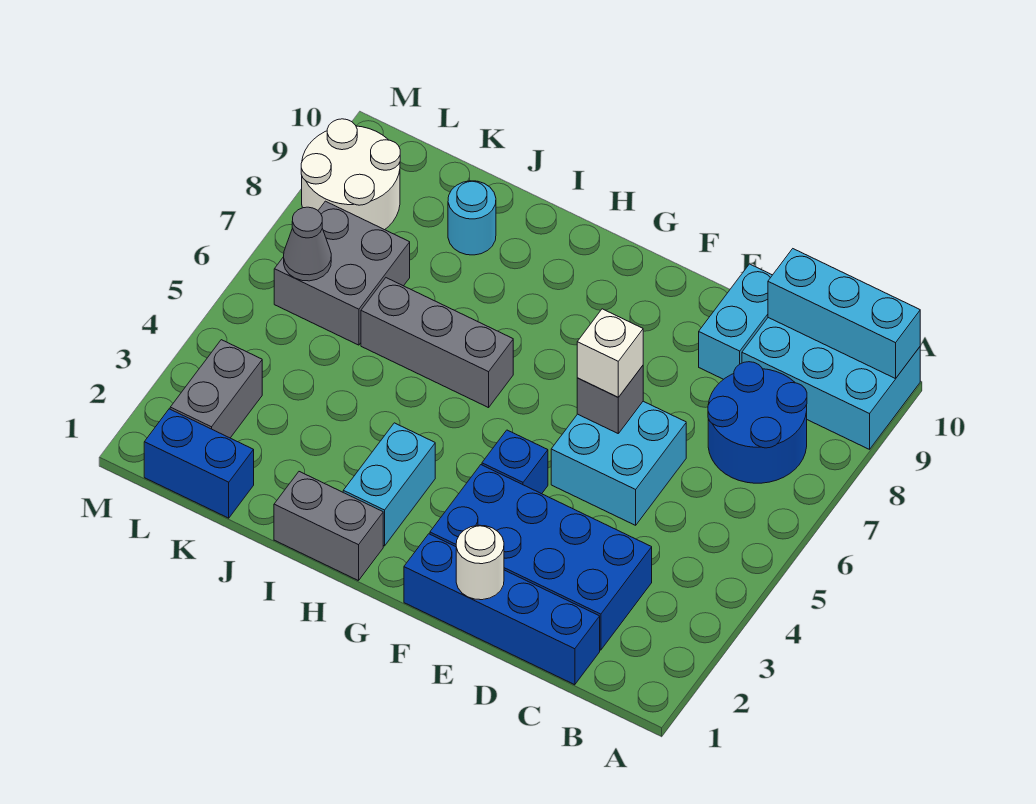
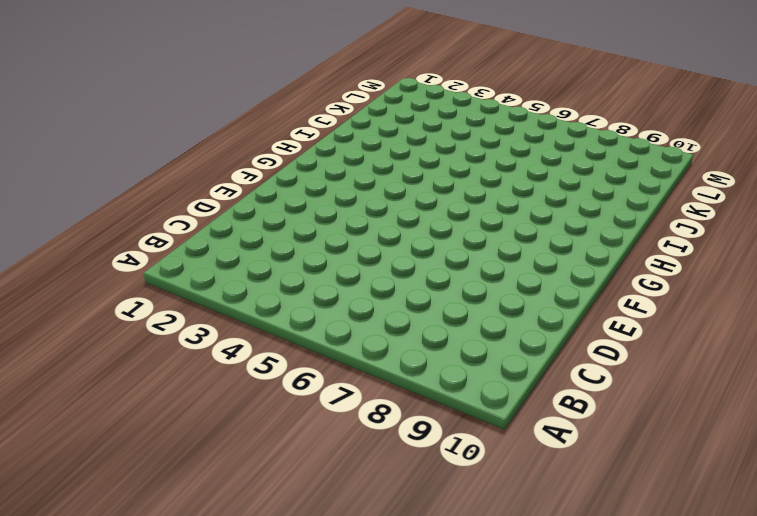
none -> cyan brick A9:C10 level 1
none -> blue round brick B7:C8 level 1
none -> blue brick C1:F1 level 1

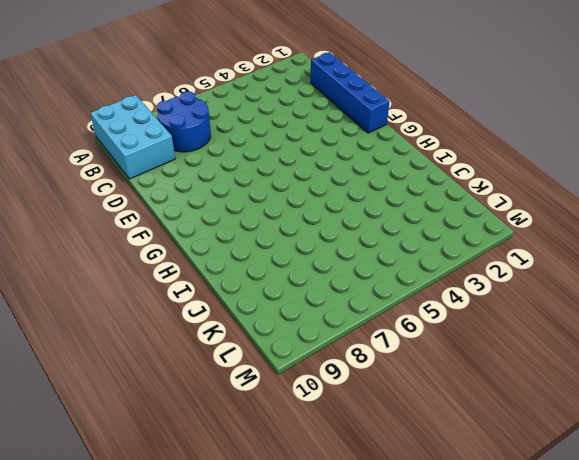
none -> blue brick C2:F3 level 1
none -> cyan brick D5:E6 level 1
none -> cyan brick D9:D10 level 1

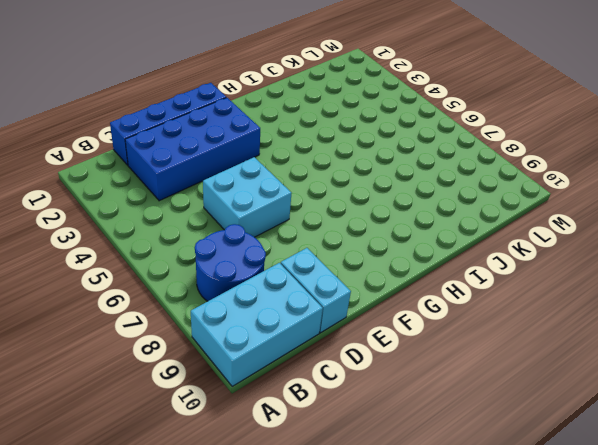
none -> blue brick F4 level 1
none -> grey brick H1:I1 level 1
none -> cyan brick H2:H3 level 1

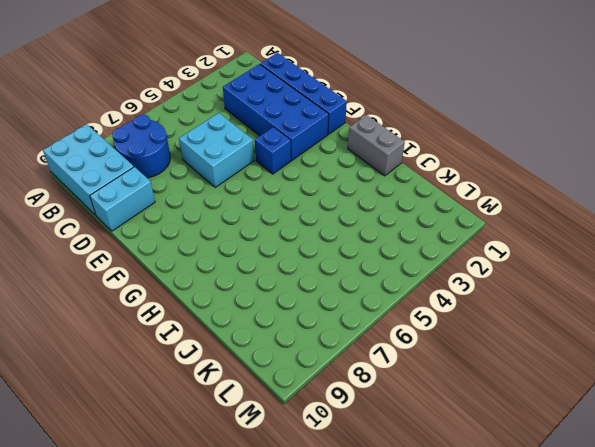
none -> cyan brick H2:H3 level 1
none -> grey brick H6:J6 level 1
none -> cyan round brick J9 level 1

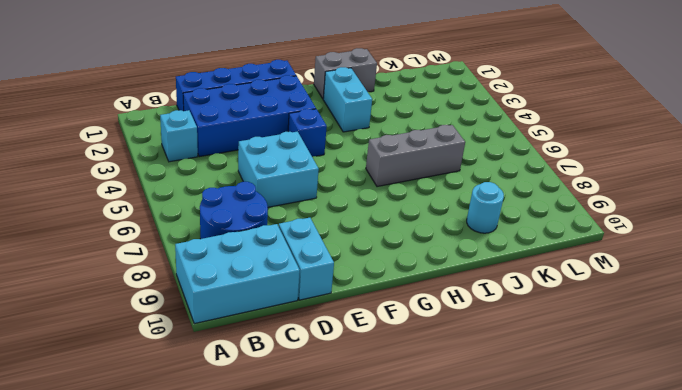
cyan brick B3 level 1 -> none
none -> blue brick K1:L1 level 1
none -> grey brick K6:L7 level 1
none -> grey brick L2:L3 level 1

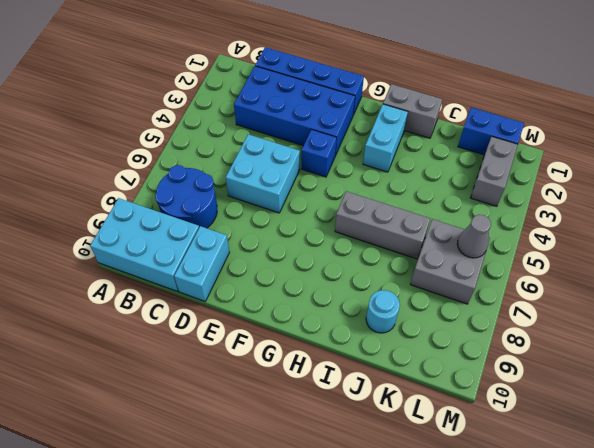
none -> white round brick L8:M9 level 1
none -> cyan brick A10:C10 level 2
none -> white round brick E1 level 2

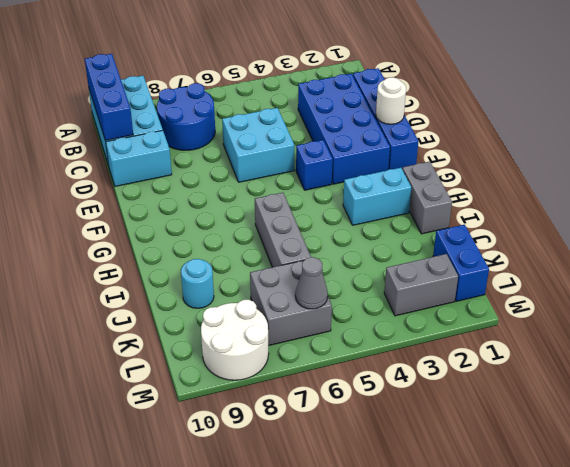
blue brick A10:C10 level 2 -> cyan brick A10:C10 level 2
none -> grey brick E6 level 2
none -> white brick E6 level 3

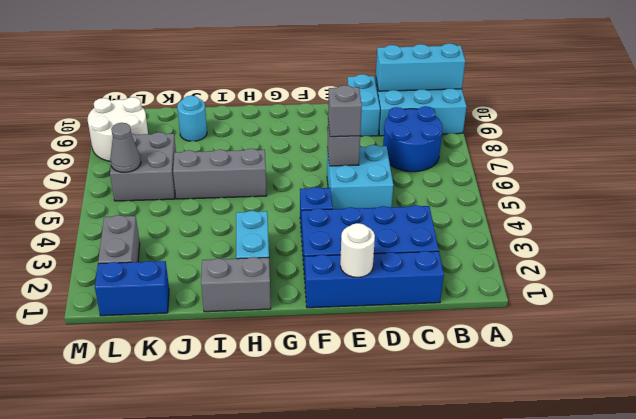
grey brick E6 level 3 -> white brick E6 level 3

